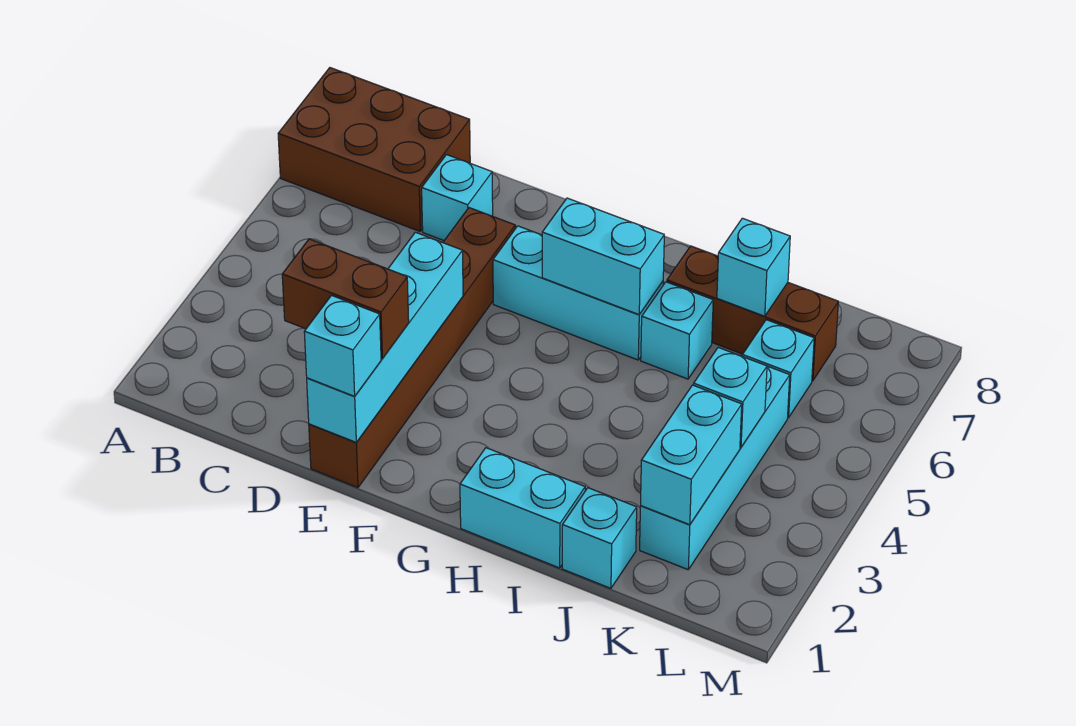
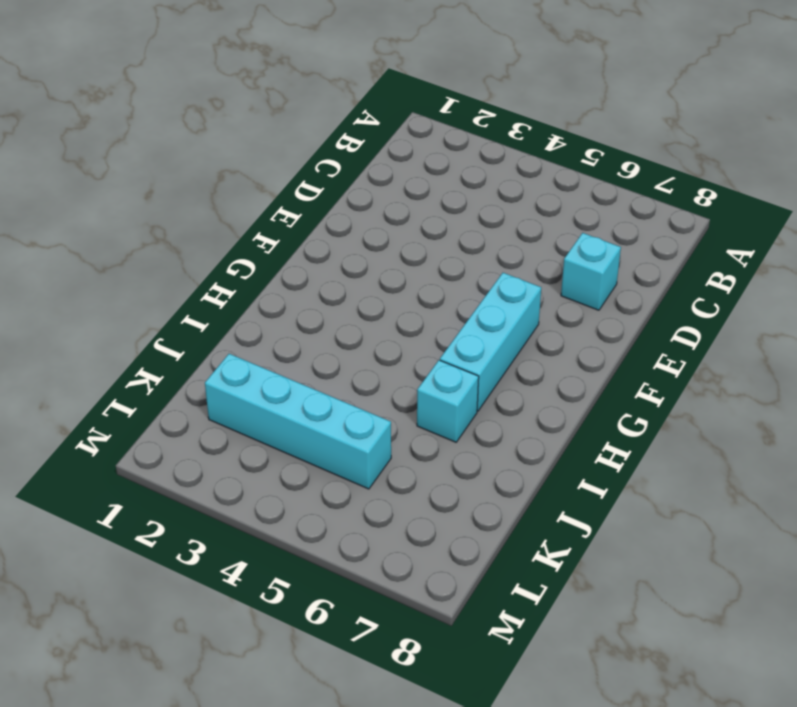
none -> brown brick A7:C8 level 1
none -> brown brick E1:E6 level 1
none -> cyan brick H1:I1 level 1

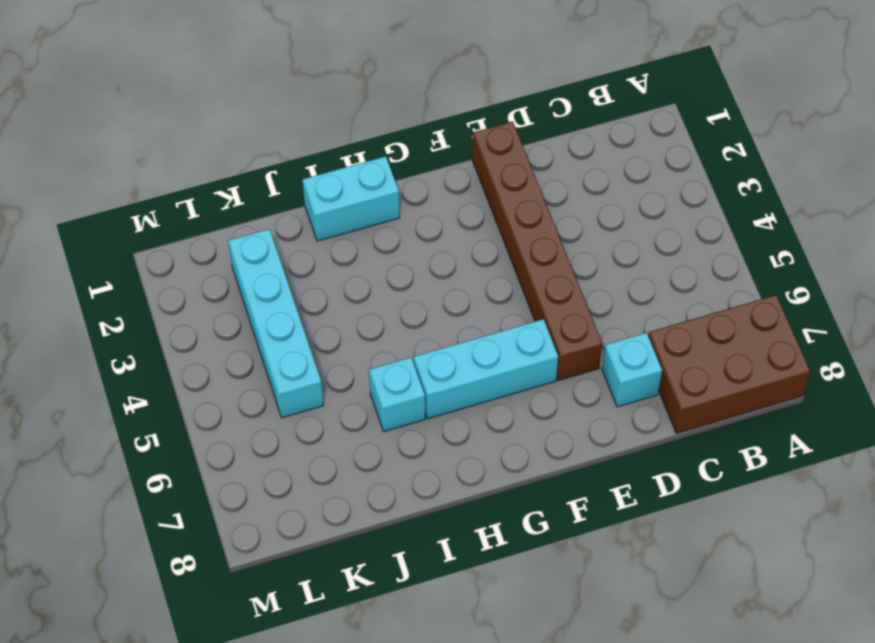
none -> brown brick I7:K7 level 1
none -> cyan brick J1 level 1
none -> cyan brick K6 level 1

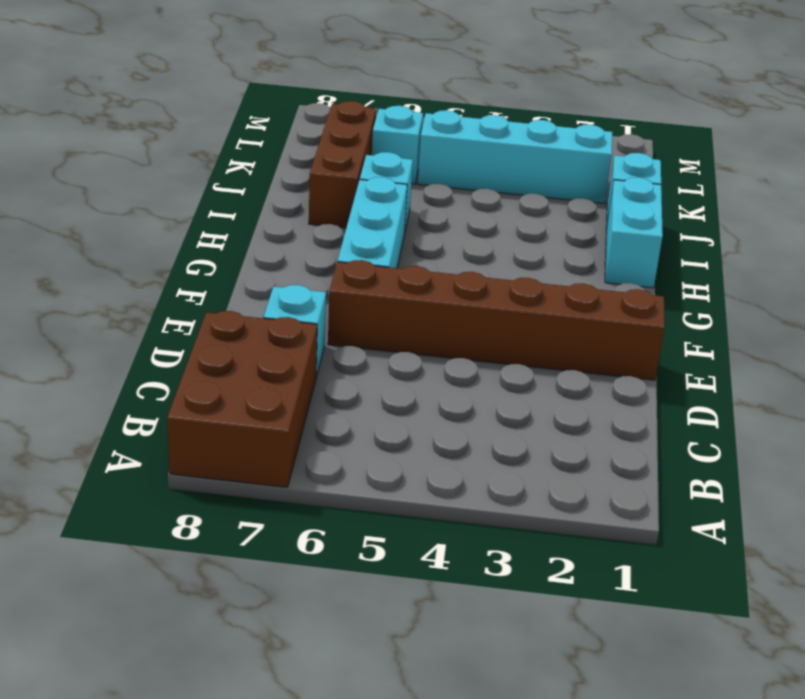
none -> cyan brick E1:E4 level 2
none -> cyan brick G6:H6 level 2
none -> cyan brick J7 level 2

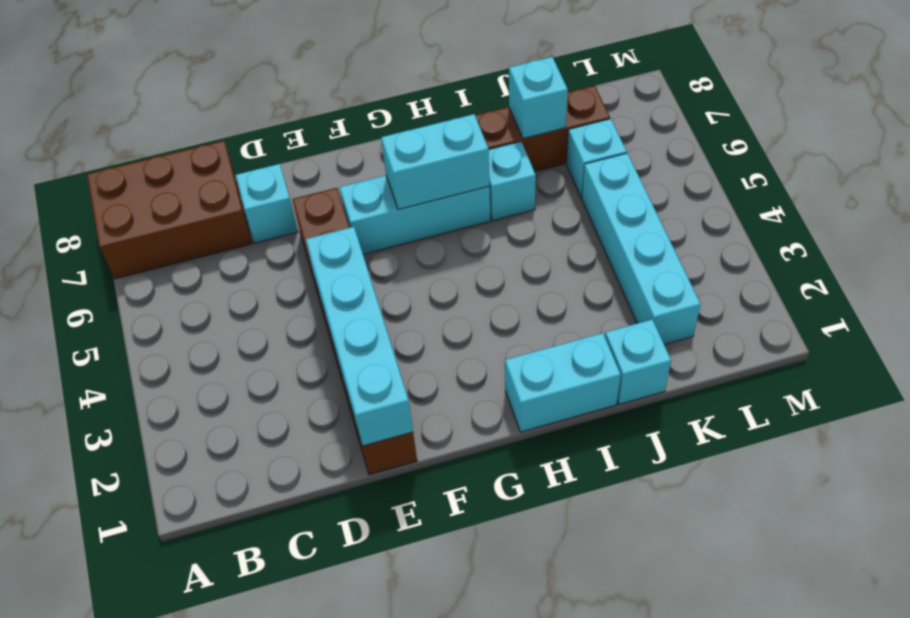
none -> cyan brick K2:K3 level 2
none -> cyan brick K4 level 2
none -> brown brick D2:E2 level 3

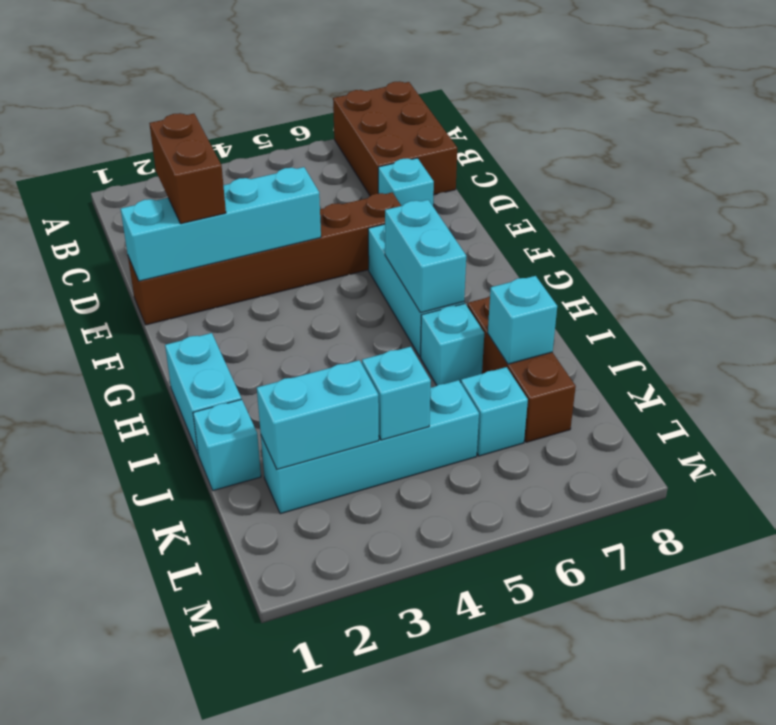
none -> cyan brick E1 level 3

